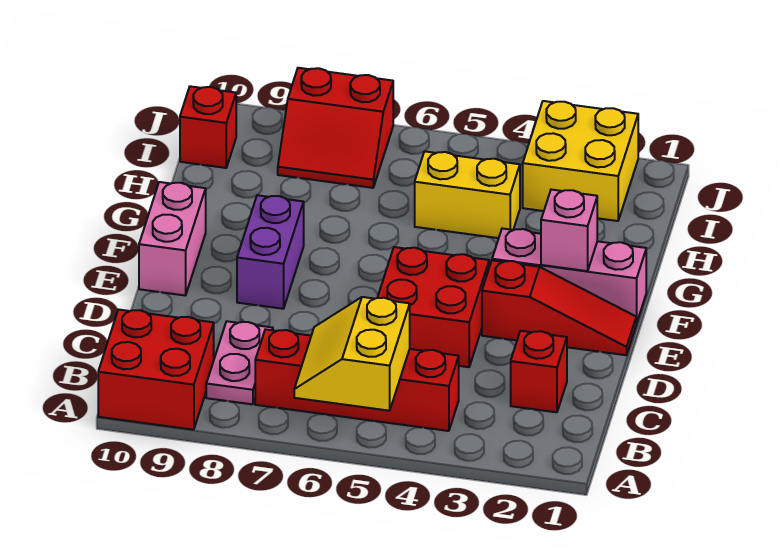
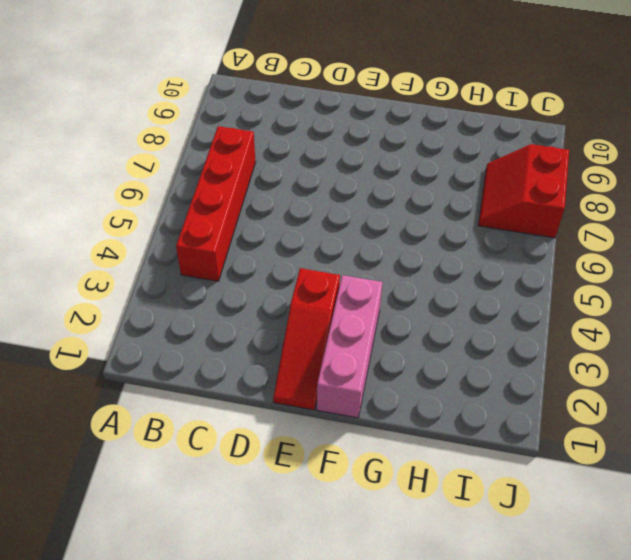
none -> red brick A9:B10 level 1
none -> pink plate B8:C8 level 1
none -> red brick C2 level 1

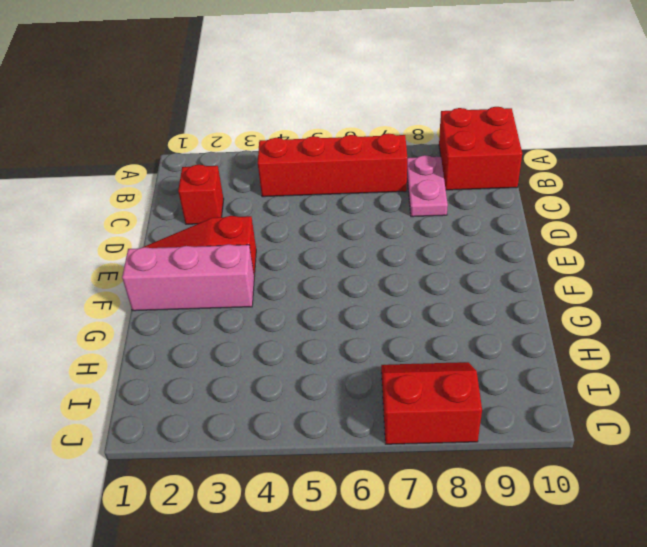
none -> red brick D4:E5 level 1
none -> purple brick E8:F8 level 1
none -> pink brick E10:F10 level 1

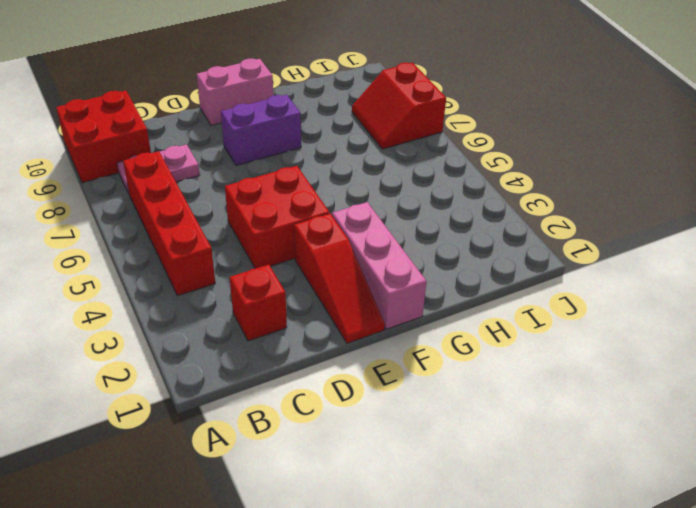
none -> yellow brick H4:H5 level 1
none -> yellow brick I2:J3 level 1
none -> red brick I10 level 1

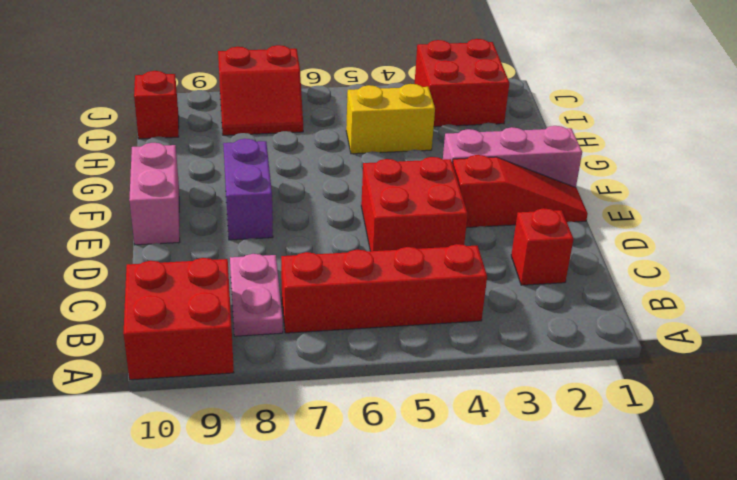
red brick I2:J3 level 1 -> yellow brick I2:J3 level 1
none -> yellow slope A5:B6 level 2 top 5
none -> pink brick F2 level 2

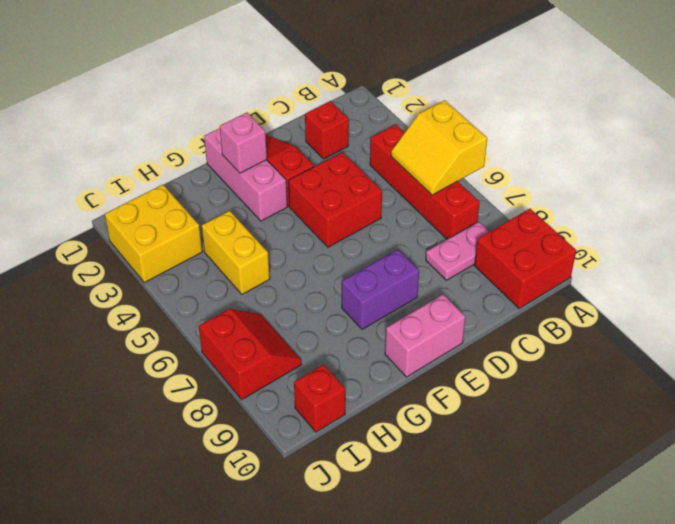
yellow slope A5:B6 level 2 top A -> yellow slope A5:B6 level 2 top 5

